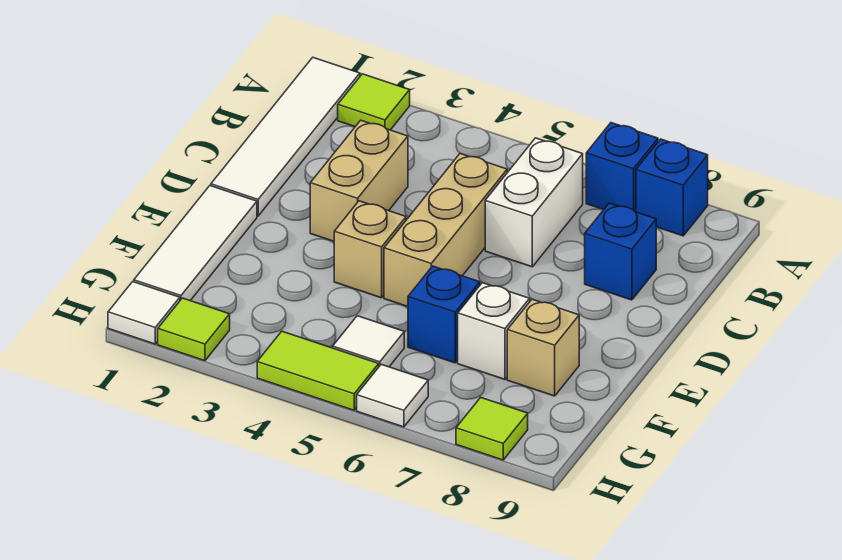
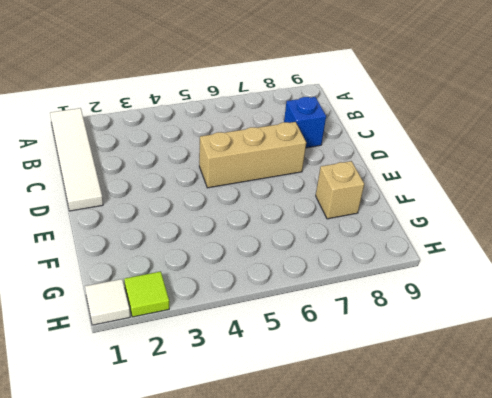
tan brick D5:D7 level 1 -> tan brick C5:E5 level 1
none -> lime tile A2 level 1
none -> blue brick A7 level 1
none -> blue brick A8 level 1

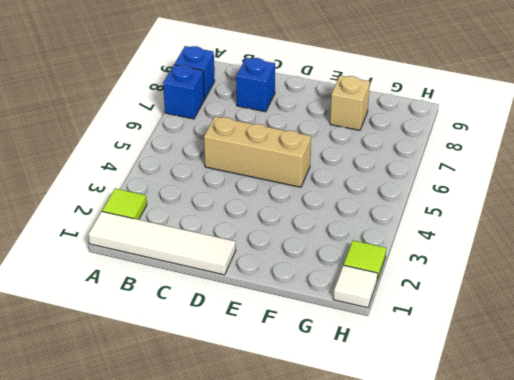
none -> white brick B6:C6 level 1
none -> tan brick C3:D3 level 1
none -> white tile E1:G1 level 1

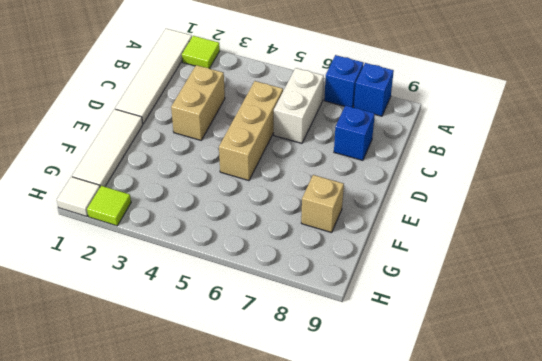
none -> tan brick E4 level 1
none -> blue brick F6 level 1
none -> white brick F7 level 1

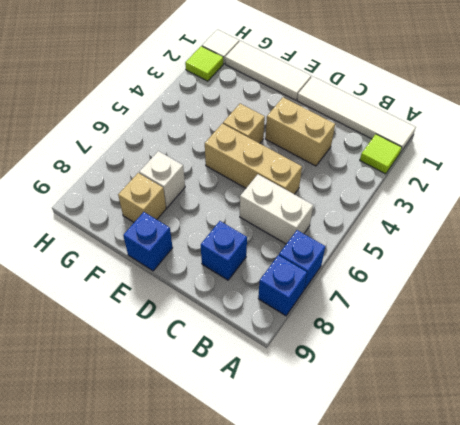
blue brick E9 level 1 -> blue brick F6 level 1
none -> white tile G5 level 1
none -> lime tile H4:H5 level 1
none -> white tile H6 level 1

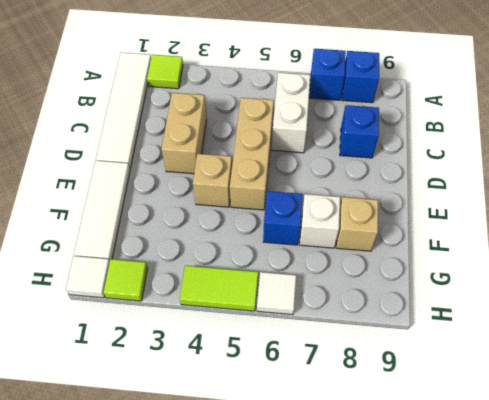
none -> white tile G5 level 1
none -> lime tile H8 level 1

